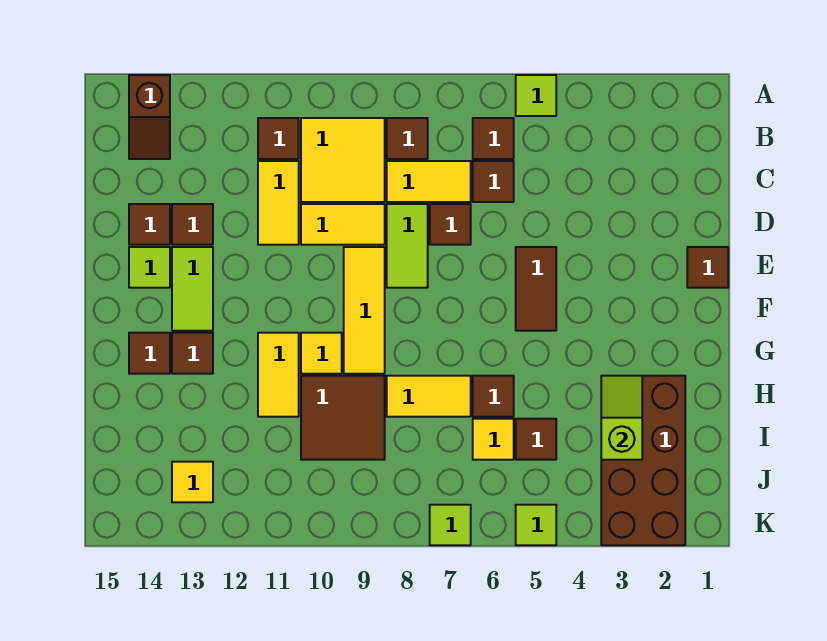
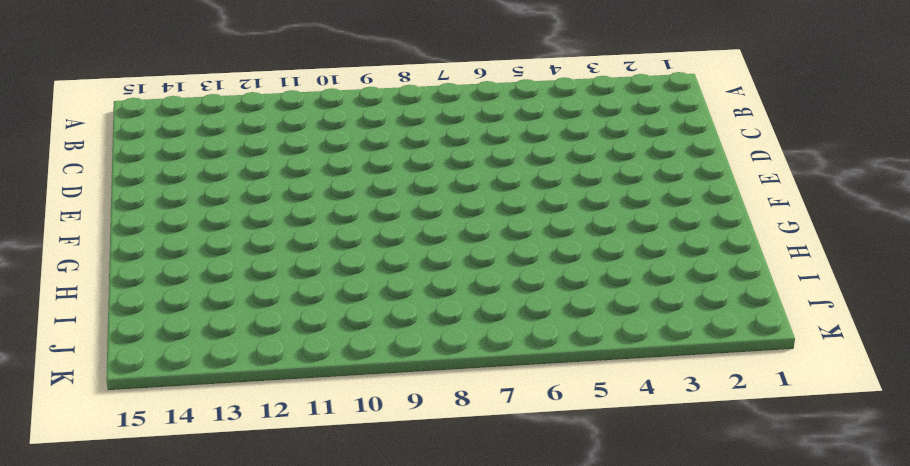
none -> lime tile A5 level 1
none -> brown slope A14:B14 level 1 top A
none -> brown tile B6 level 1
none -> brown tile B8 level 1

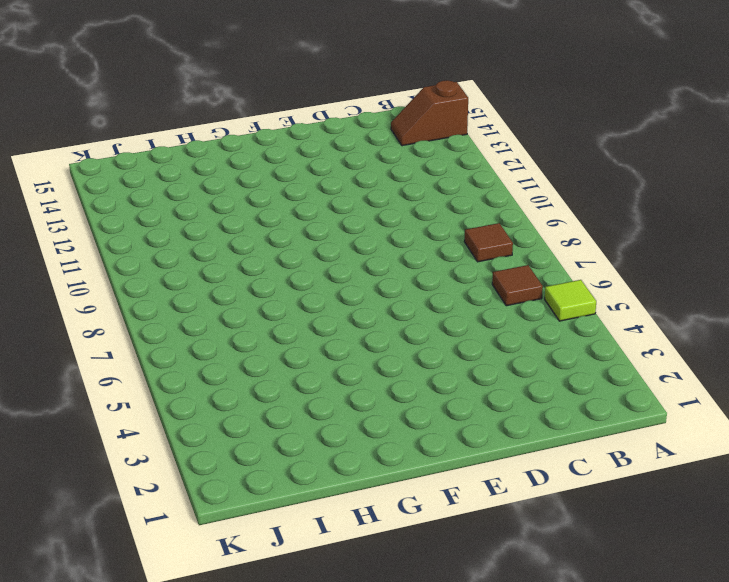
none -> yellow tile B9:C10 level 1
none -> brown tile B11 level 1
none -> brown tile C6 level 1
none -> yellow tile C7:C8 level 1

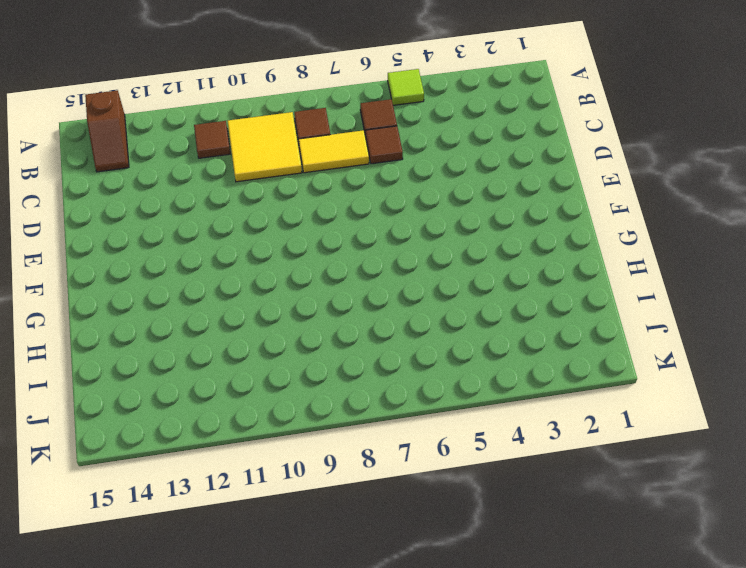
none -> yellow tile C11:D11 level 1
none -> brown tile D7 level 1
none -> lime tile D8:E8 level 1
none -> yellow tile D9:D10 level 1

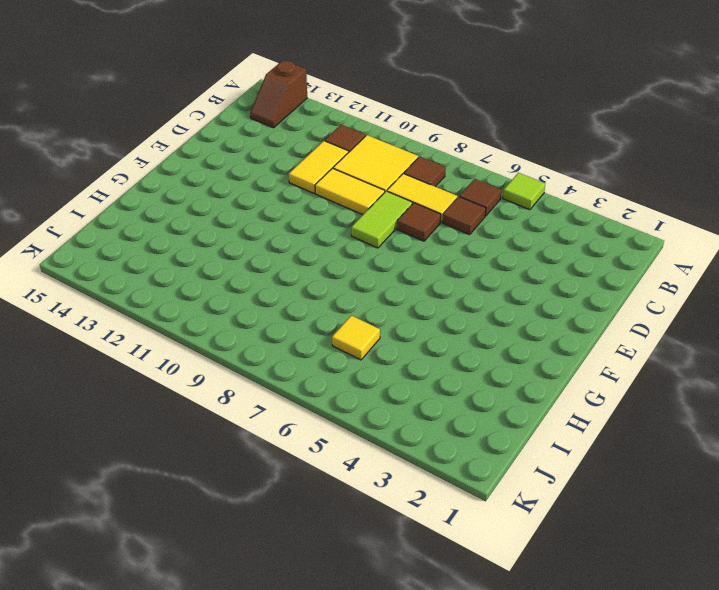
none -> brown tile D13 level 1
none -> brown tile D14 level 1
none -> brown tile E1 level 1
none -> brown tile E5:F5 level 1

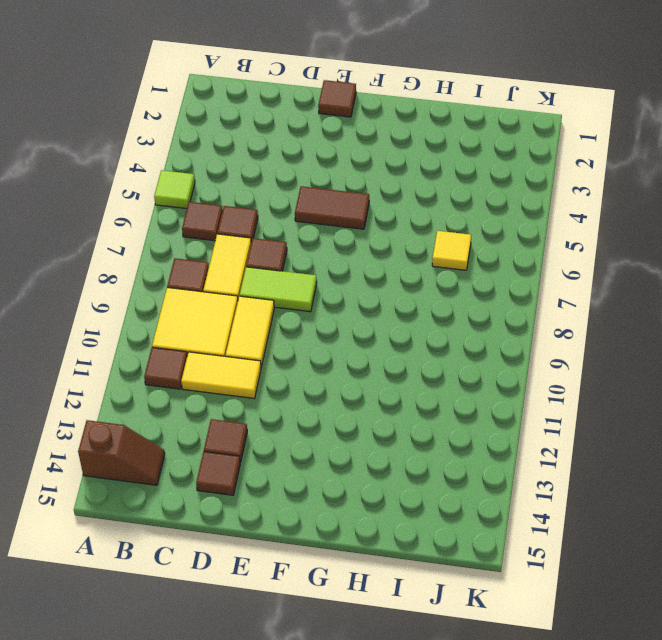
none -> yellow tile E9:G9 level 1
none -> lime tile E13:F13 level 1
none -> lime tile E14 level 1
none -> yellow tile G10 level 1

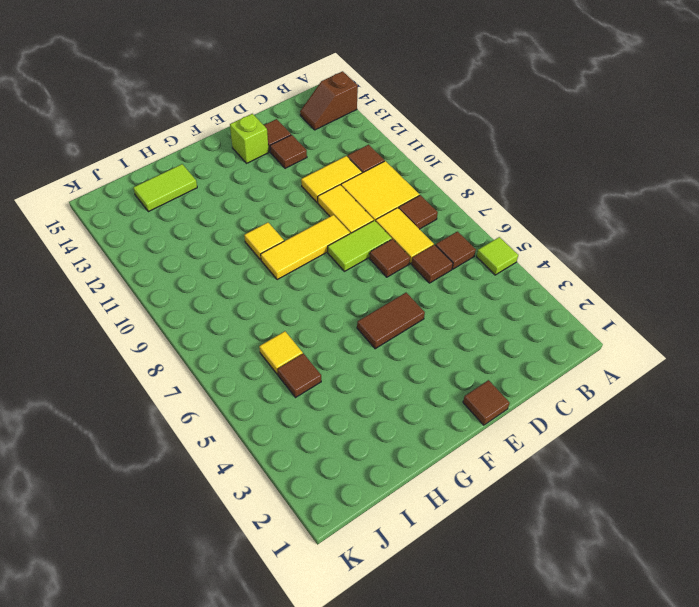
lime brick E14 level 1 -> lime tile E14 level 1
lime tile H14:I14 level 1 -> lime tile E13:F13 level 1
none -> yellow tile G11:H11 level 1
none -> brown tile G13 level 1
none -> brown tile G14 level 1
none -> brown brick H2:K3 level 1

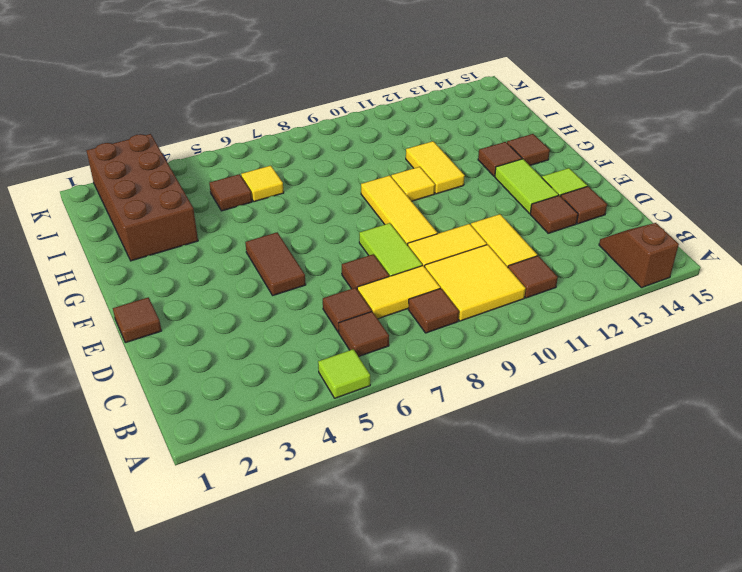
none -> brown tile H6 level 1
none -> yellow tile H7:H8 level 1
none -> brown tile H9:I10 level 1
none -> yellow tile J13 level 1

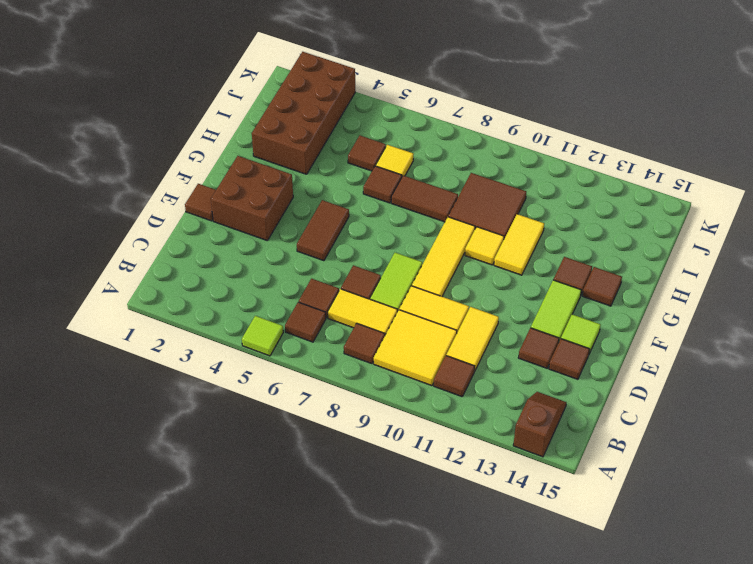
brown brick E2:F3 level 1 -> none
brown tile H7:H8 level 1 -> yellow tile H7:H8 level 1
none -> yellow tile J13 level 1
none -> lime tile K5 level 1
none -> lime tile K7 level 1
none -> lime slope H3:I3 level 2 top I

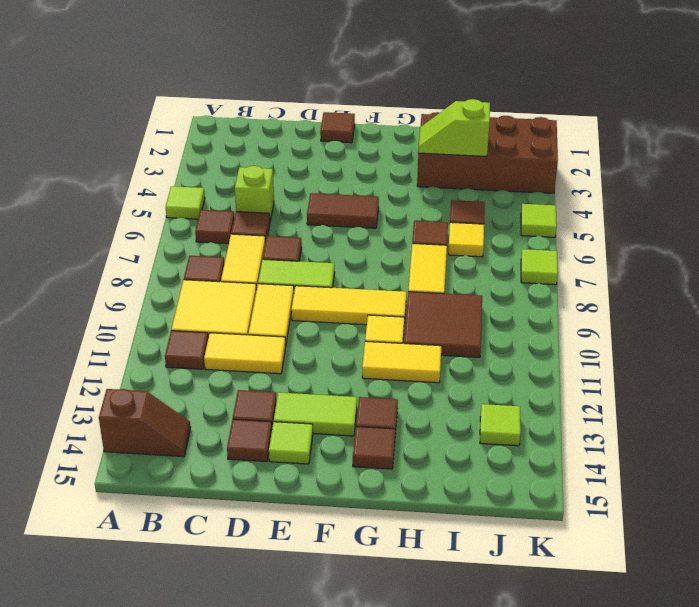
lime brick C5 level 1 -> none
lime tile J13 level 1 -> yellow tile J13 level 1

